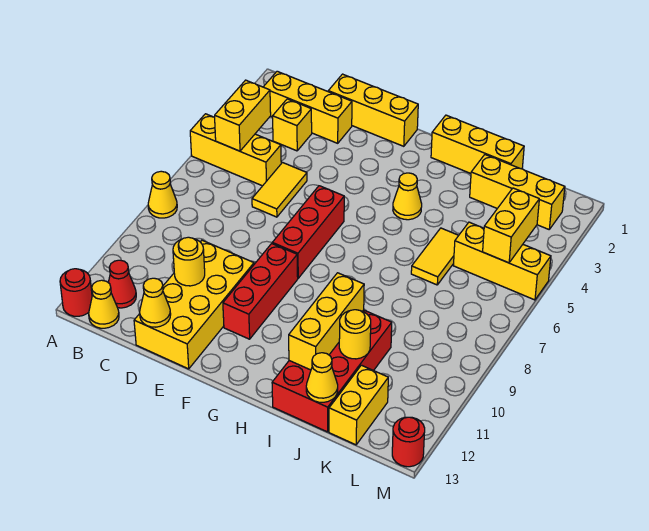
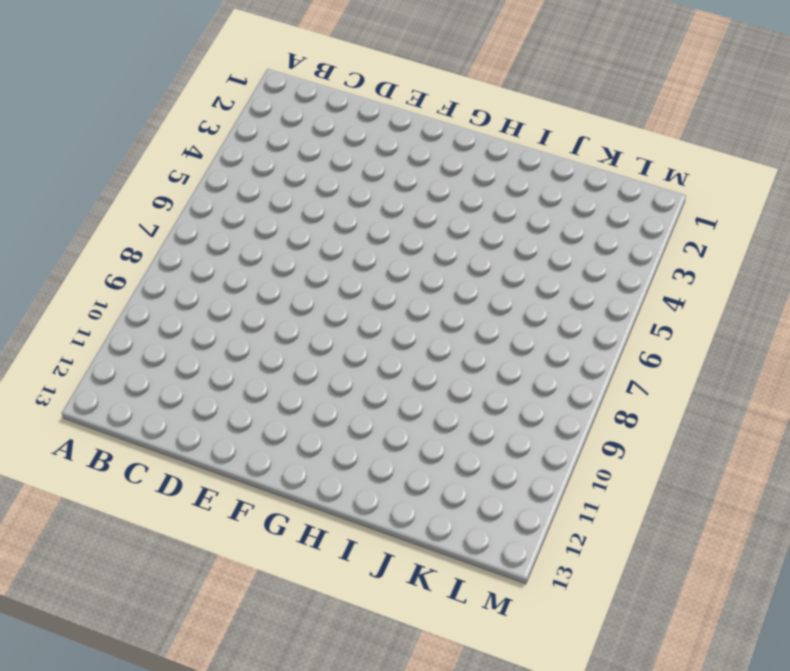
none -> yellow brick A5:C5 level 1
none -> yellow cone A8 level 1
none -> red round brick A13 level 1

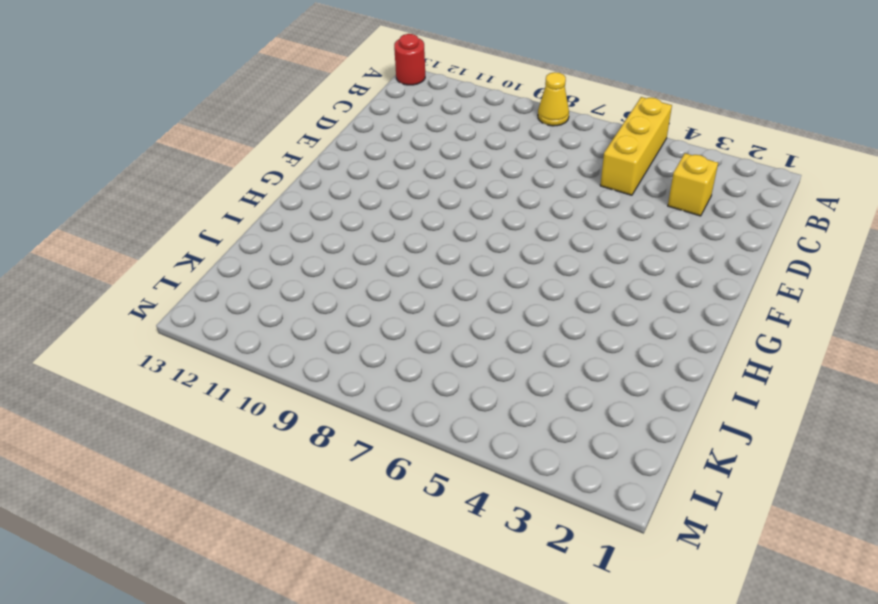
none -> yellow brick B2:D2 level 1
none -> red cone B12 level 1
none -> yellow cone B13 level 1

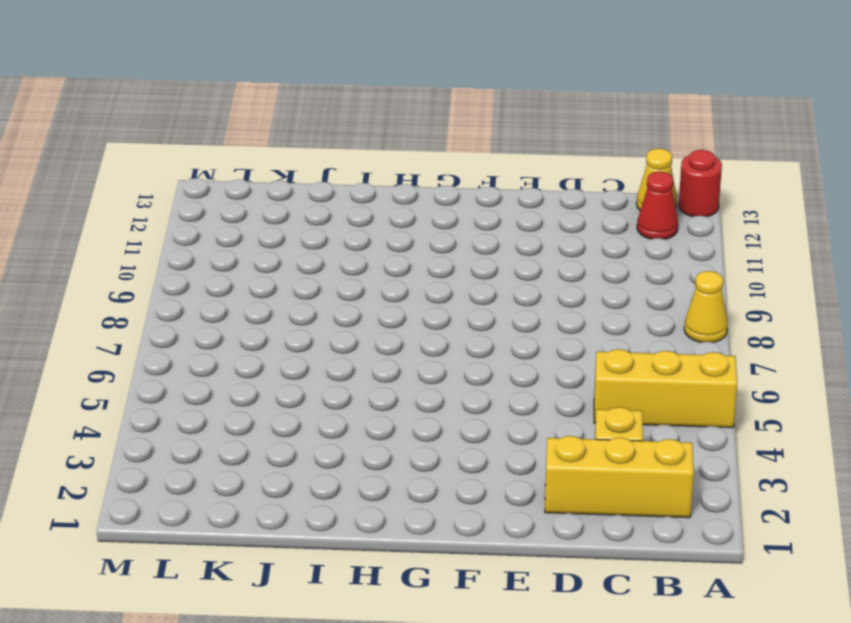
none -> yellow brick D1:F1 level 1
none -> yellow tile D5:D6 level 1
none -> yellow brick D10:E13 level 1

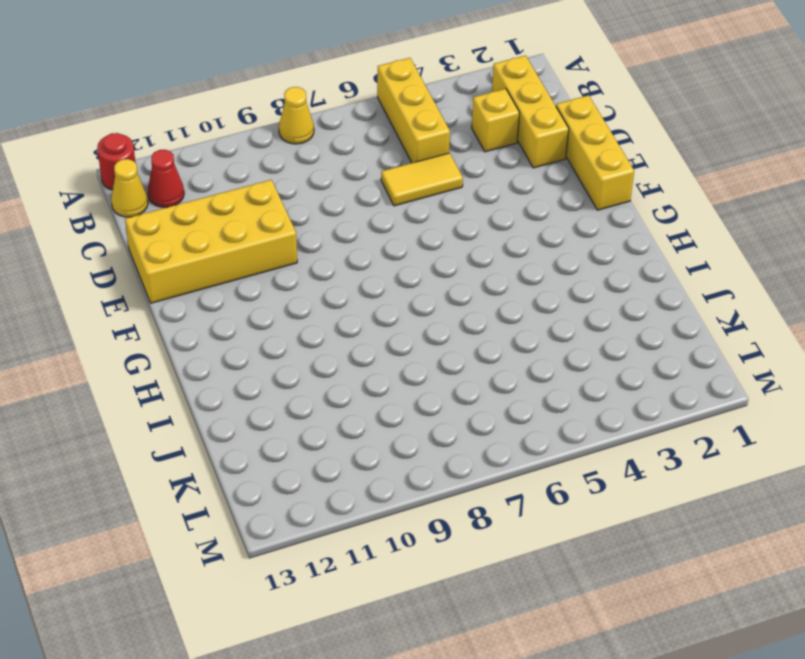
none -> red brick F6:F8 level 1
none -> red brick F9:F11 level 1
none -> yellow brick H1:J1 level 1

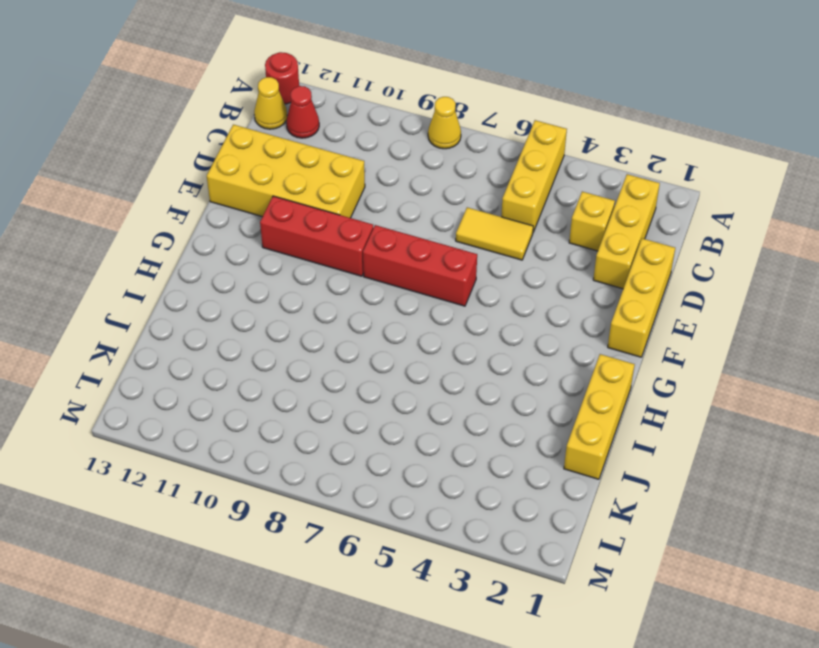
none -> yellow cone H4 level 1
none -> red brick I10:J13 level 1
none -> yellow brick J2:L2 level 1

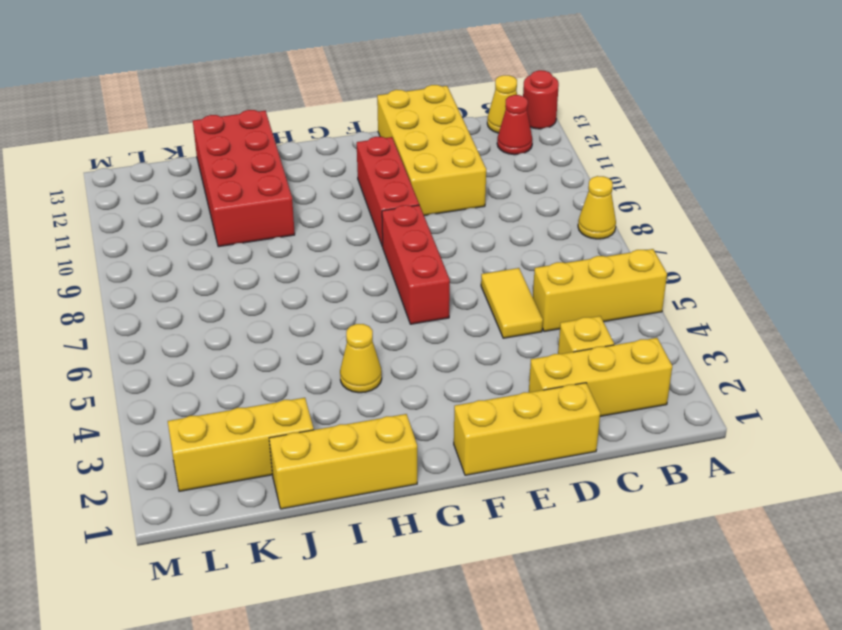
none -> yellow tile J5:J6 level 1
none -> yellow brick K5:M5 level 1
none -> yellow brick K12:K13 level 1

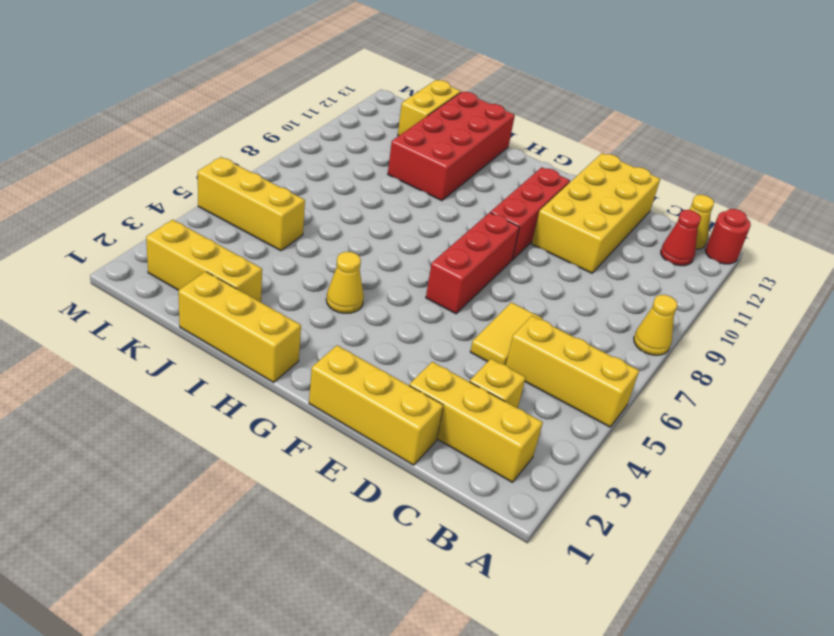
none -> yellow tile J5:J6 level 1
none -> red round brick M13 level 1
none -> yellow brick B4:B5 level 2

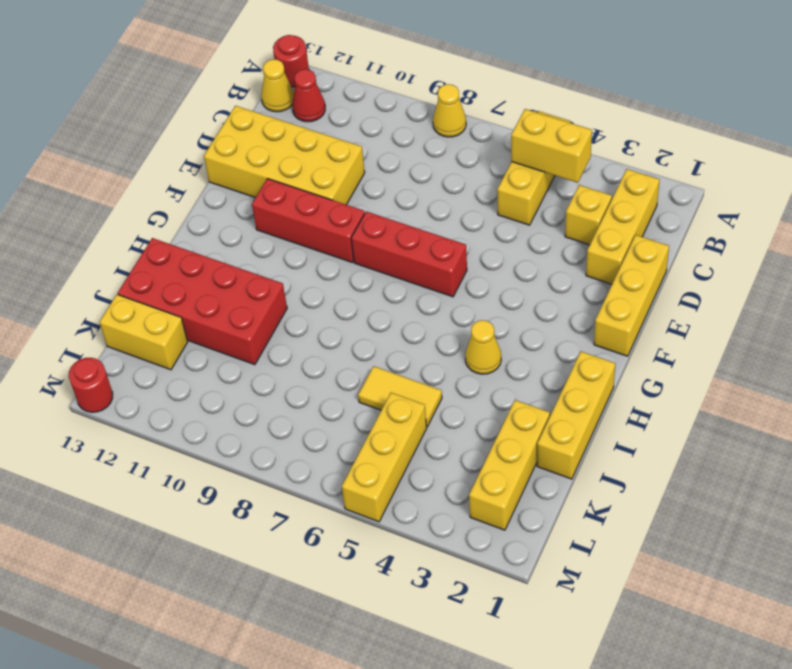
none -> yellow tile D5:D6 level 1
none -> yellow round brick D11 level 2
none -> yellow cone D13 level 2

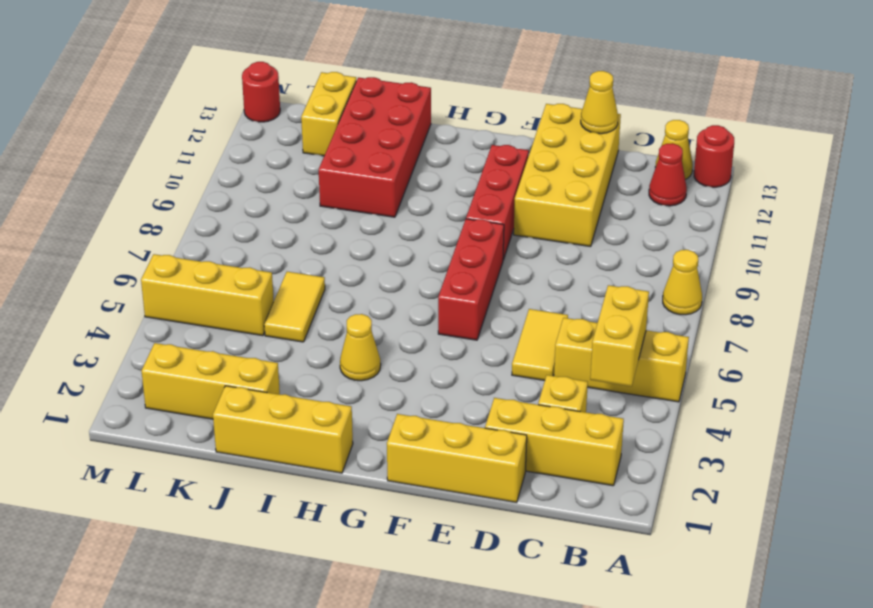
none -> yellow round brick D11 level 2
none -> yellow brick I10:I12 level 2
none -> yellow round brick J11 level 2

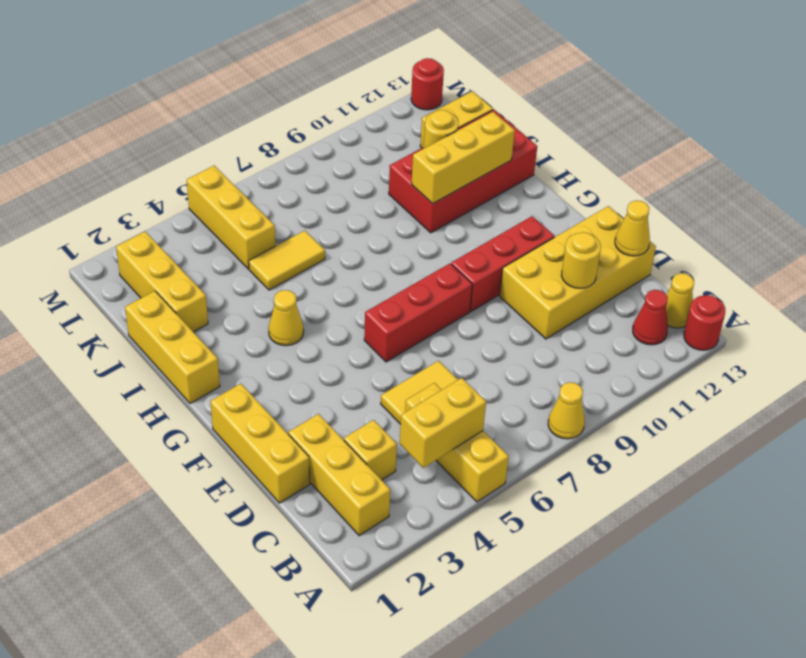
none -> yellow cone J13 level 2
none -> yellow brick L4:L5 level 2

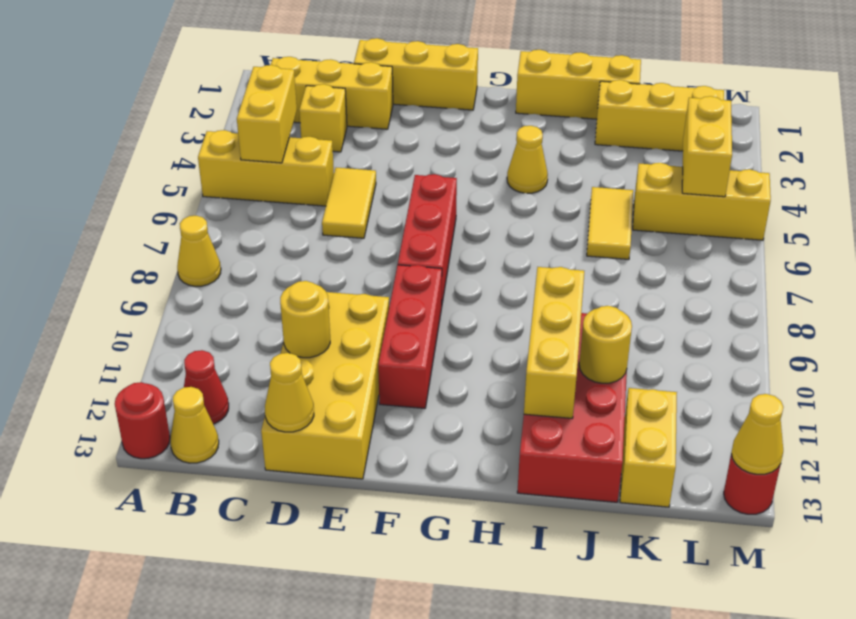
yellow cone M13 level 2 -> yellow cone J13 level 2

